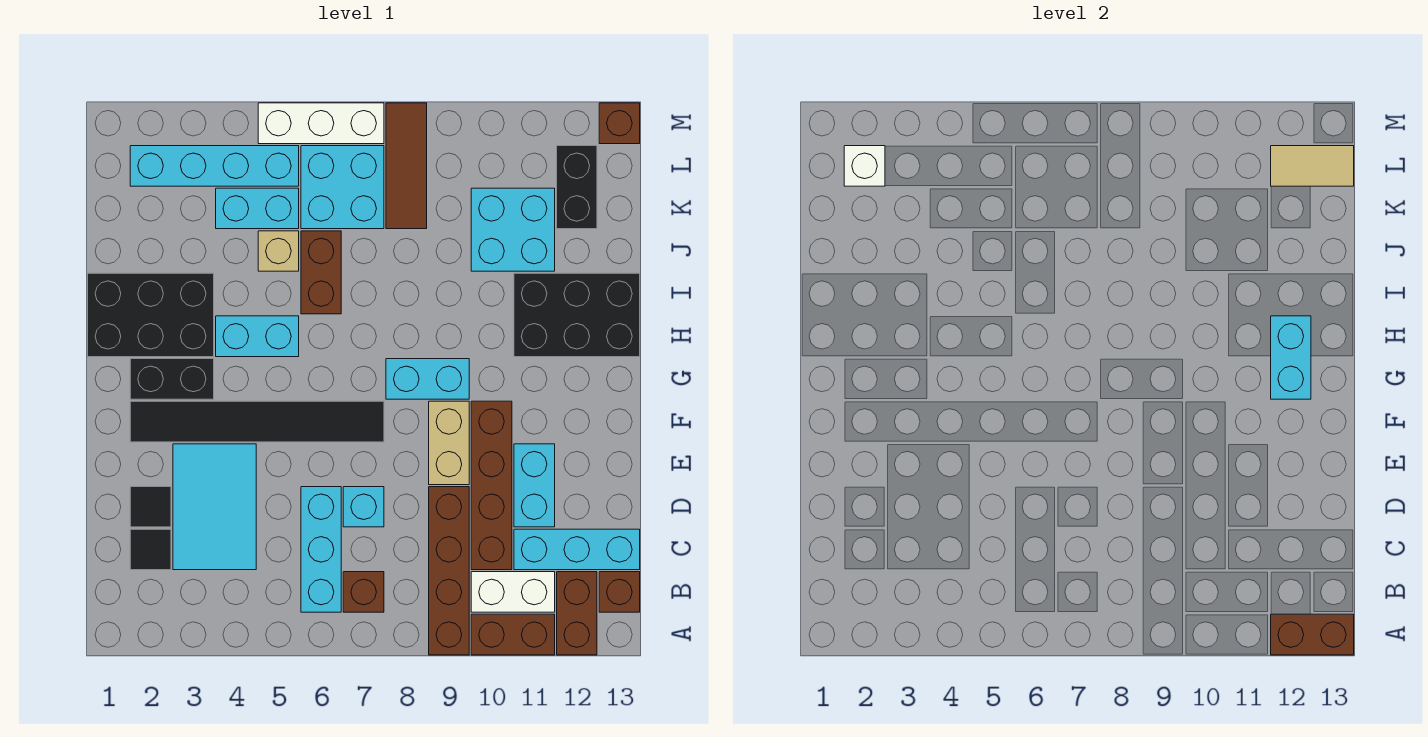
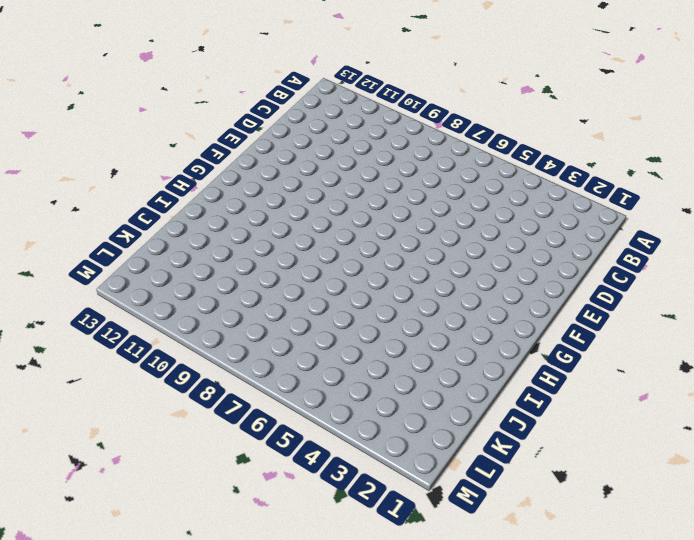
none -> brown brick A9:D9 level 1
none -> brown brick A10:A11 level 1
none -> brown brick A12:B12 level 1
none -> cyan brick B6:D6 level 1

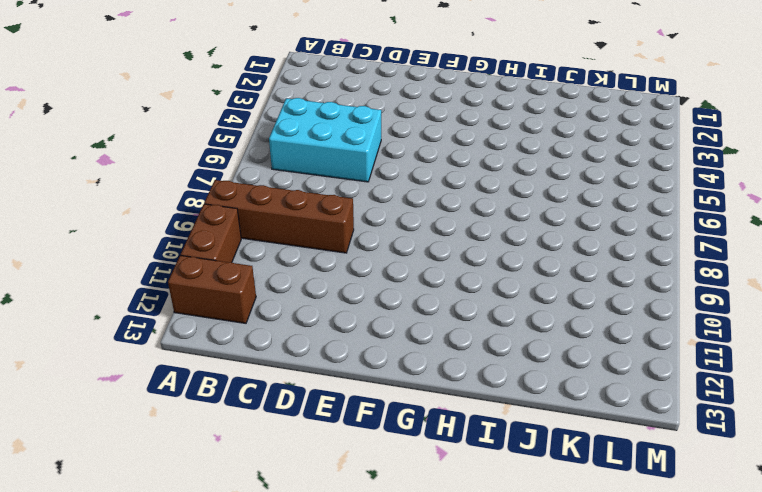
cyan brick B5:D6 level 1 -> cyan brick B6:D6 level 1
none -> brown brick B7 level 1
none -> white brick B10:B11 level 1
none -> brown brick B13 level 1
none -> black tile C2 level 1

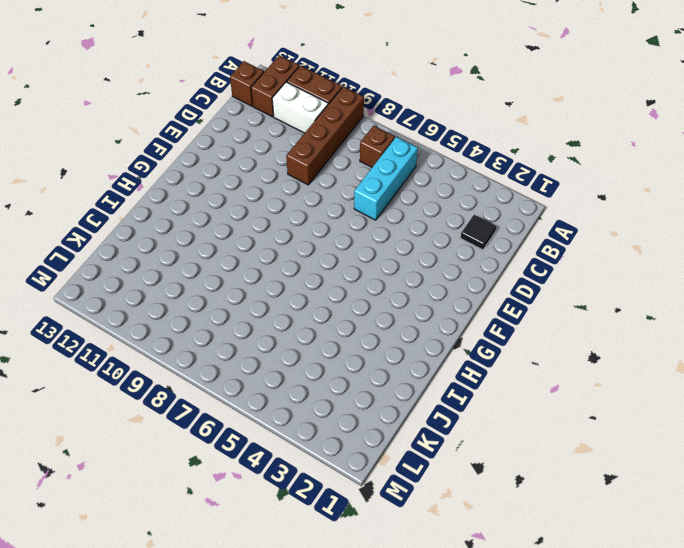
none -> cyan tile C3:E4 level 1
none -> brown brick C10:F10 level 1
none -> cyan brick C11:C13 level 1
none -> black tile D2 level 1

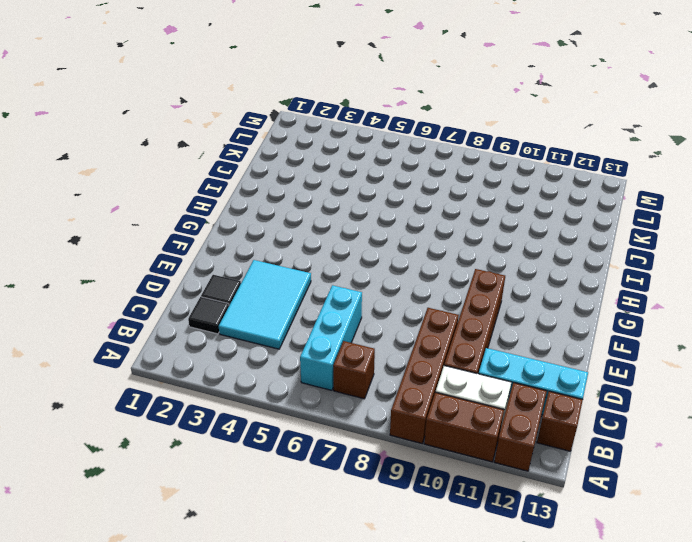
none -> cyan brick D7 level 1
none -> cyan brick D11:E11 level 1
none -> tan brick E9:F9 level 1
none -> black tile F2:F7 level 1

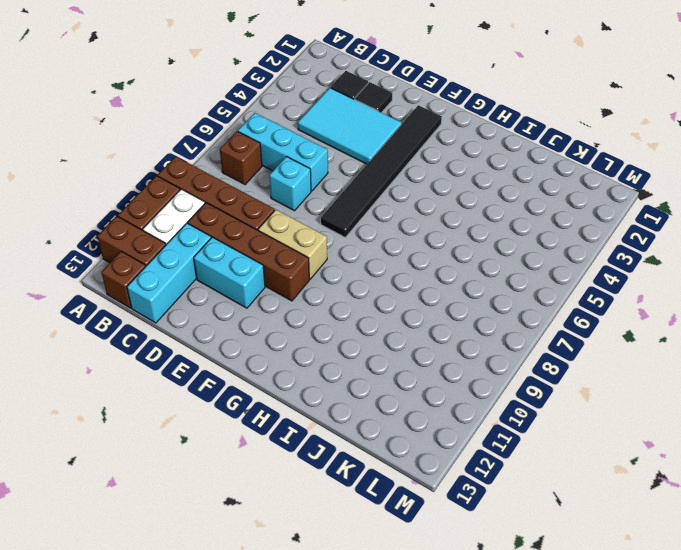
none -> black brick G2:G3 level 1
none -> cyan brick G8:G9 level 1
none -> black brick H1:I3 level 1
none -> cyan brick H4:H5 level 1

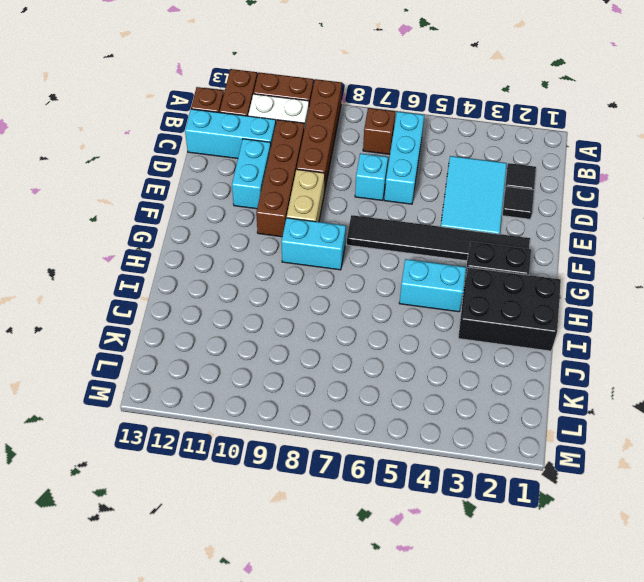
none -> black brick H11:I13 level 1
none -> brown brick I6:J6 level 1
none -> tan brick J5 level 1
none -> cyan brick J10:K11 level 1

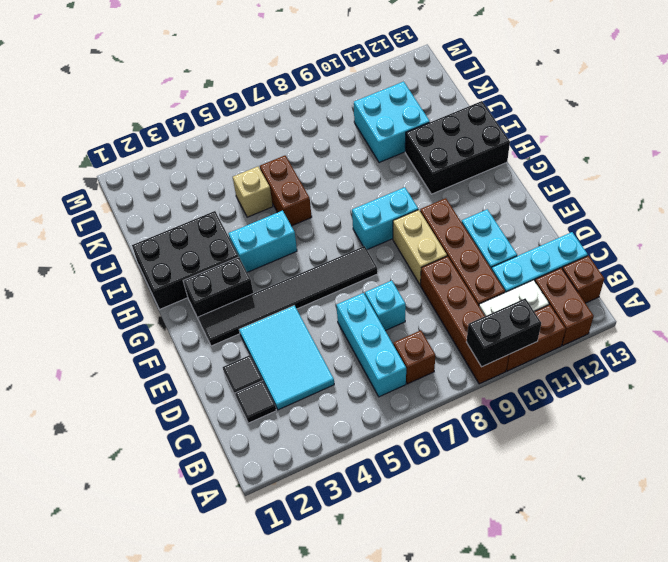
black brick A9:A10 level 2 -> black brick K12:L12 level 1
none -> cyan brick K4:K5 level 1
none -> cyan brick K6:L7 level 1
none -> brown tile K8:M8 level 1
none -> cyan brick L2:L5 level 1

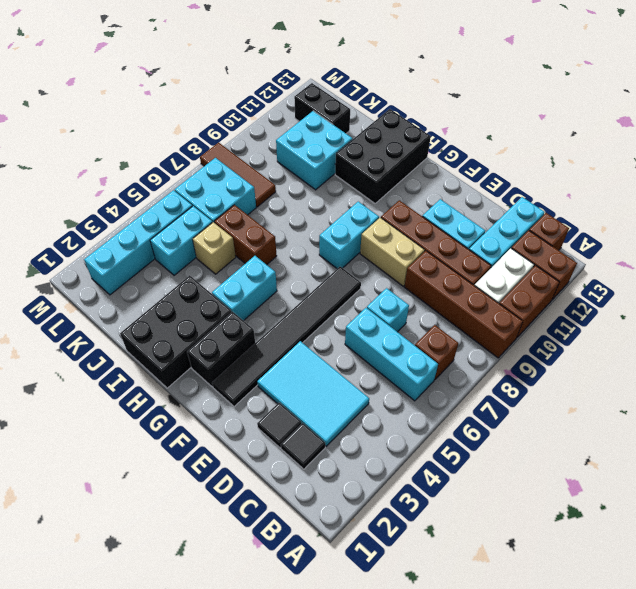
none -> white brick M5:M7 level 1
none -> brown brick M13 level 1
none -> brown brick A12:A13 level 2
none -> cyan brick G12:H12 level 2

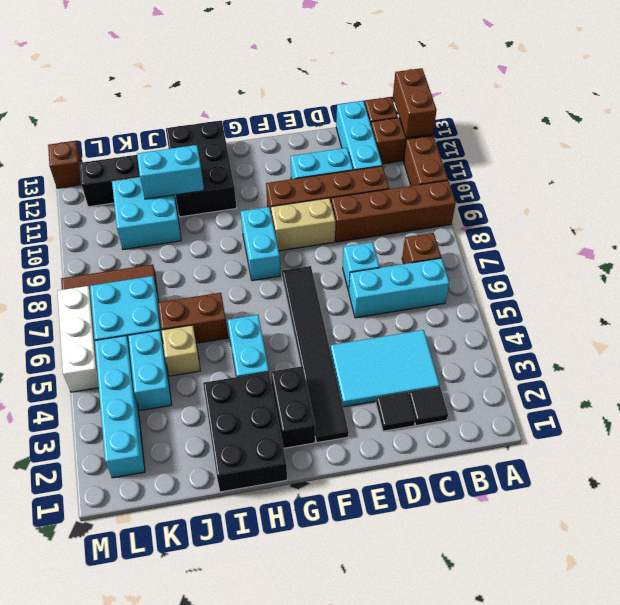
cyan brick I11:J11 level 2 -> cyan brick G12:H12 level 2
none -> white brick B10:B11 level 1
none -> white brick L2 level 2
none -> tan tile L12:L13 level 2

